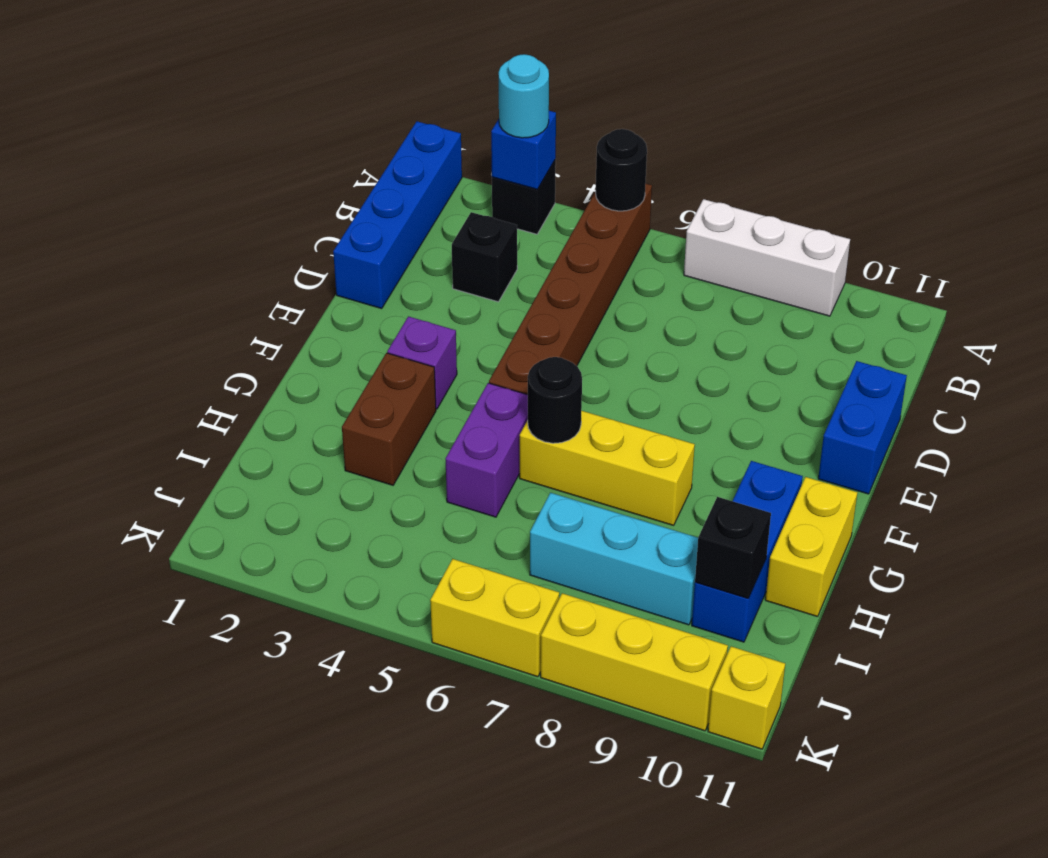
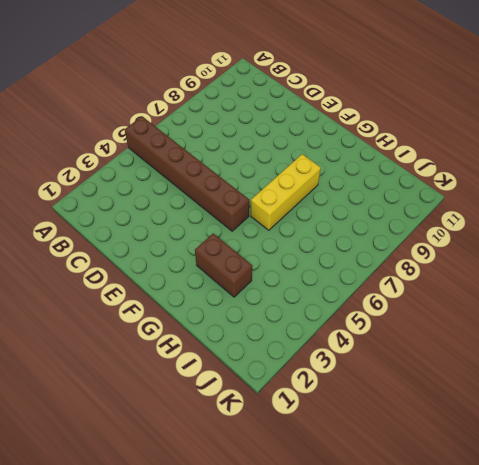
none -> blue brick A1:D1 level 1
none -> black brick A3 level 1
none -> white brick A7:A9 level 1

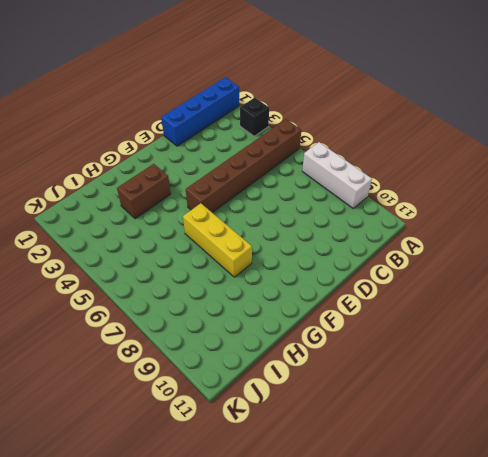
none -> black brick C3 level 1
none -> blue brick D11:E11 level 1
none -> purple brick F3 level 1

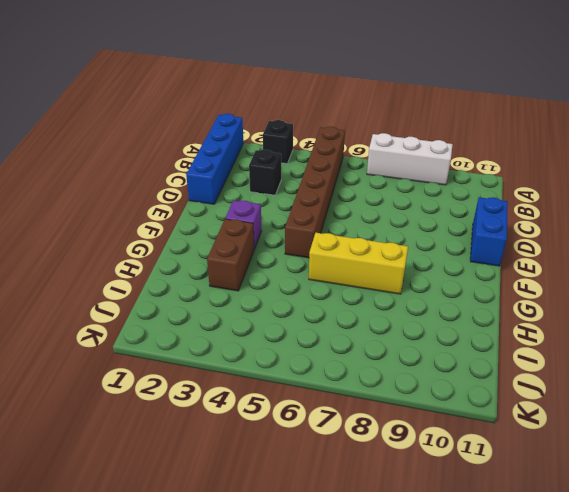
none -> purple brick G5:H5 level 1
none -> blue brick G10:I10 level 1
none -> yellow brick G11:H11 level 1

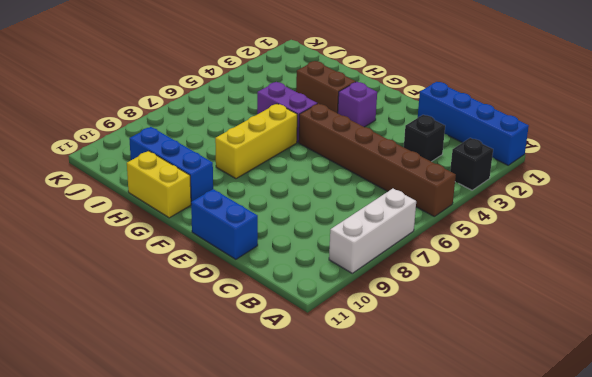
none -> cyan brick I7:I9 level 1
none -> yellow brick K6:K7 level 1
none -> yellow brick K8:K10 level 1

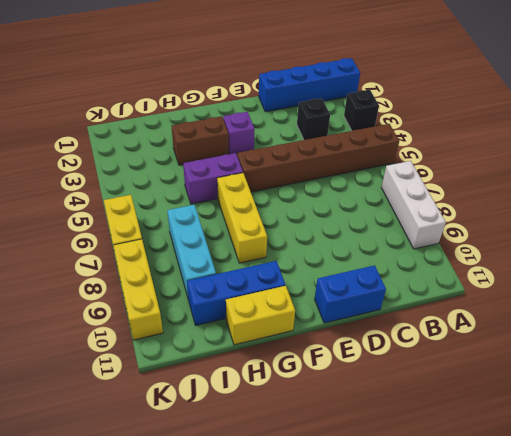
none -> yellow brick K11 level 1
none -> blue brick A3 level 2
none -> black round brick A5 level 2

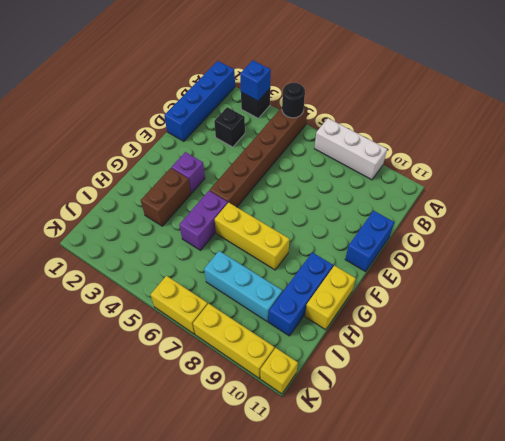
none -> black round brick G6 level 2
none -> black brick I10 level 2
none -> cyan round brick A3 level 3

